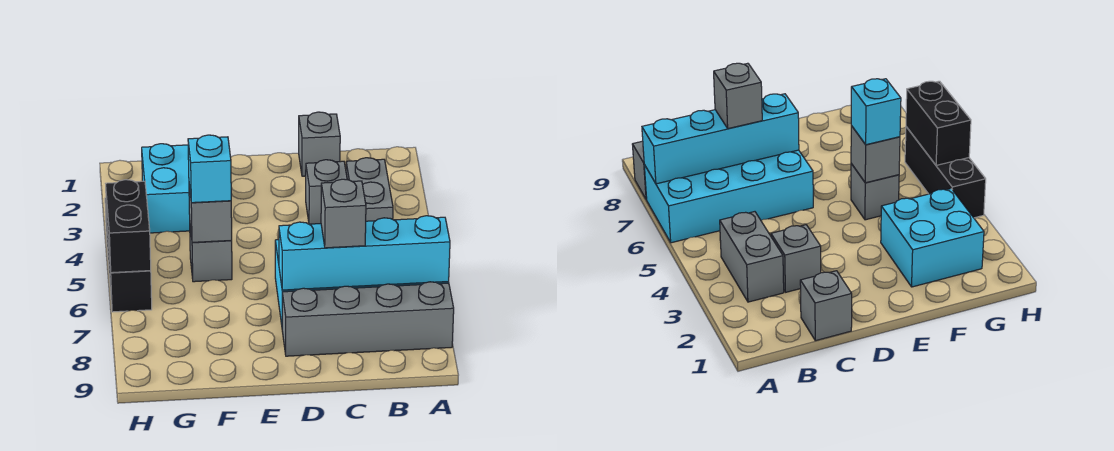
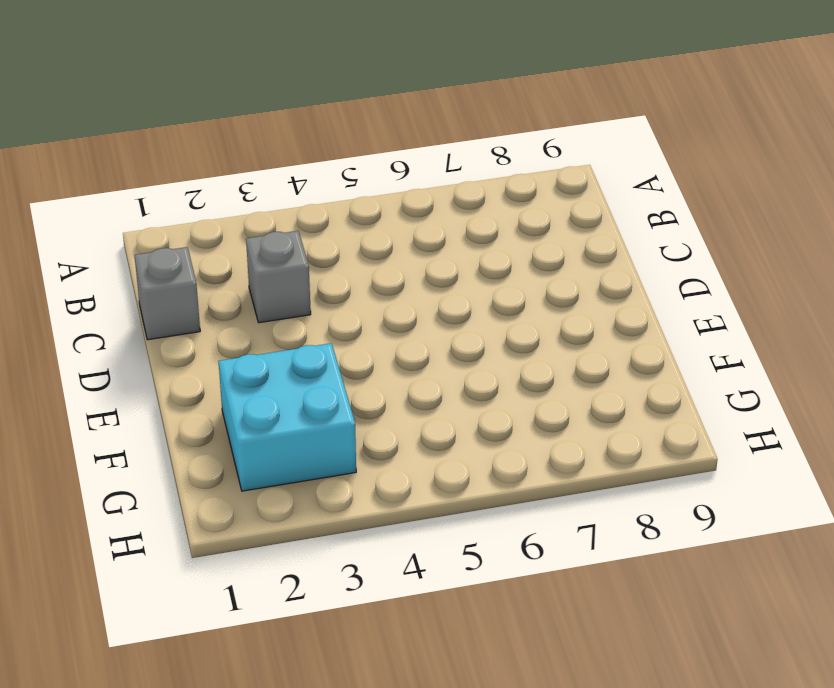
none -> cyan brick A6:D7 level 1
none -> grey brick A8:D8 level 1
none -> grey brick B3:B4 level 1

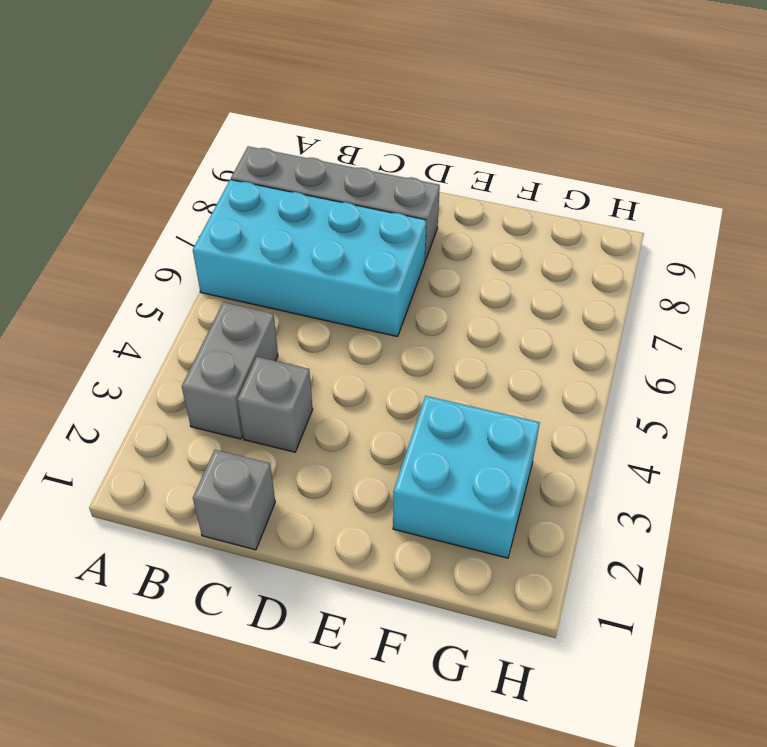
none -> grey brick F5 level 1
none -> black brick H4:H6 level 1
none -> cyan brick A7:D7 level 2

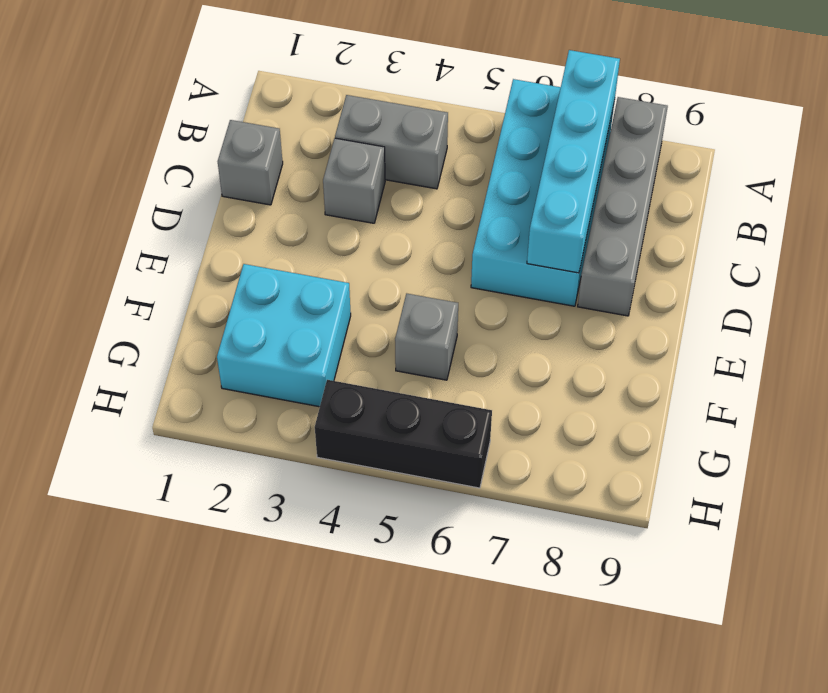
none -> grey brick F5 level 2
none -> black brick H5:H6 level 2
none -> grey brick C7 level 3

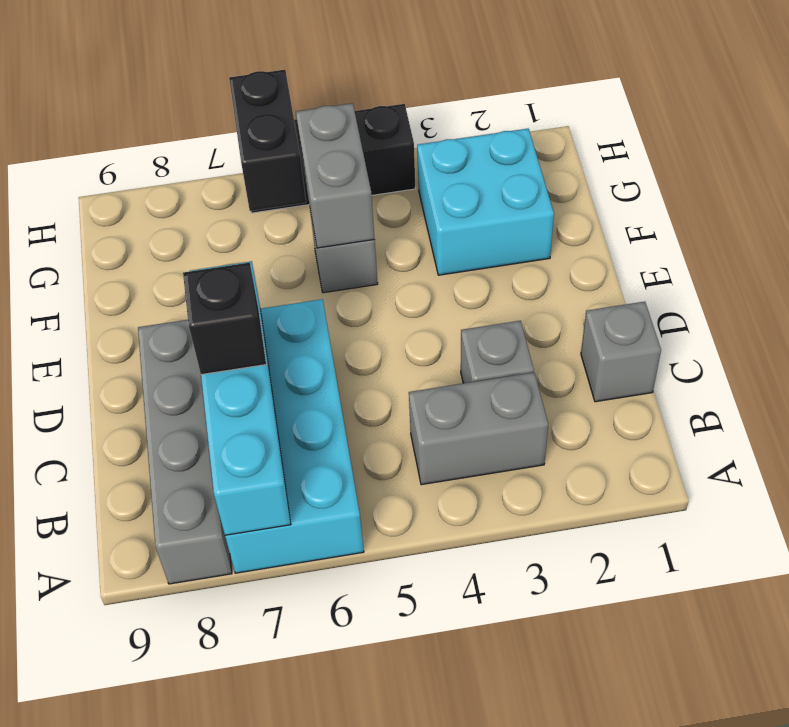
black brick C7 level 3 -> grey brick C7 level 3
grey brick F5:G5 level 2 -> grey brick F5 level 2
black brick G6:H6 level 2 -> black brick H5:H6 level 2
none -> cyan brick F5 level 3

